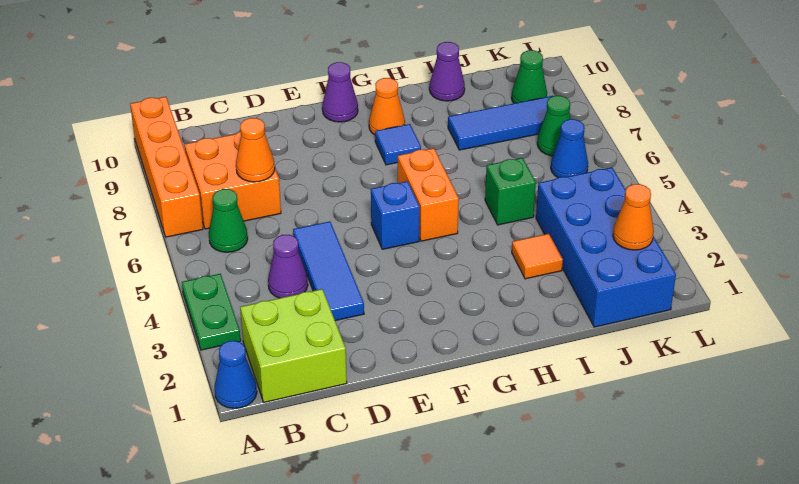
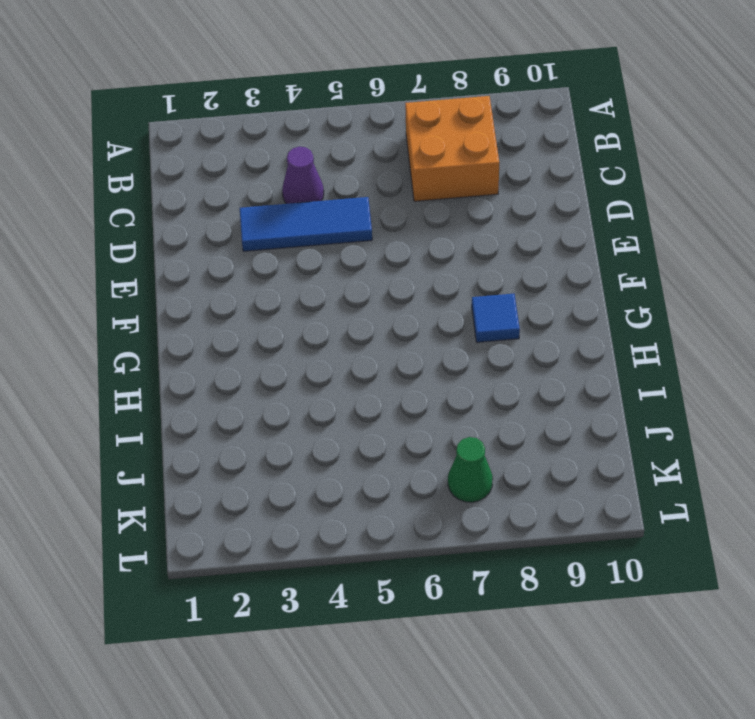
none -> blue cone A1 level 1
none -> green plate A3:A4 level 1
none -> orange brick A7:A10 level 1

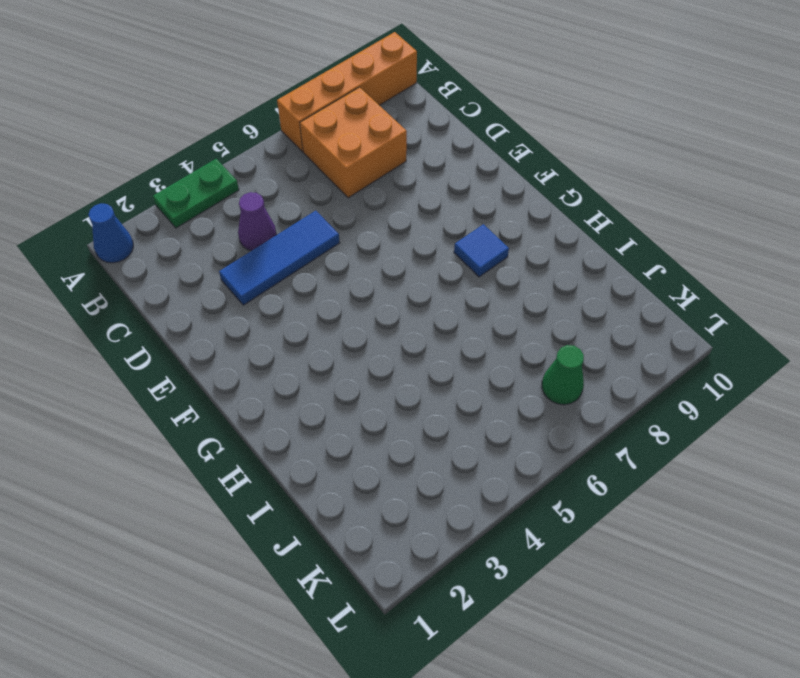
none -> lime brick B1:C2 level 1
none -> green cone B6 level 1
none -> blue brick F5 level 1

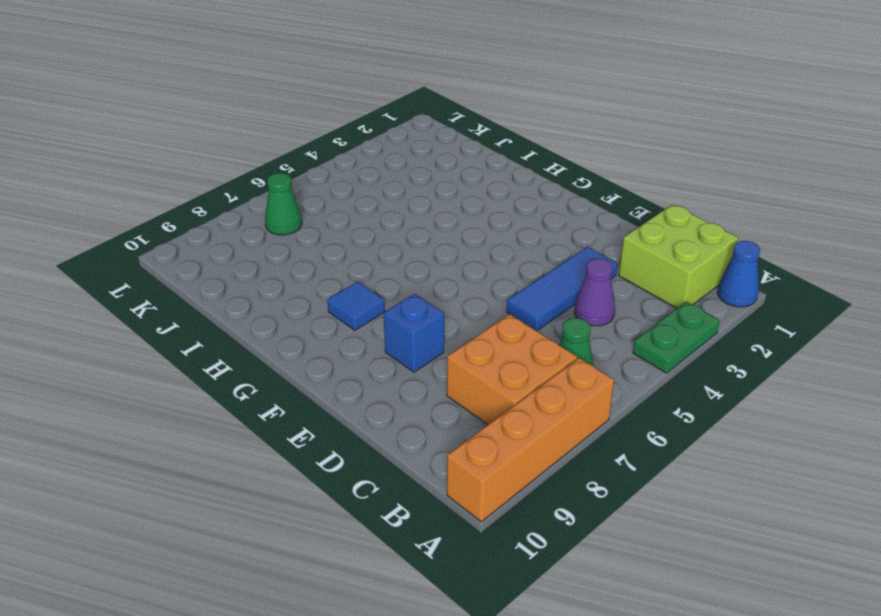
blue brick E8 level 1 -> blue brick F5 level 1
none -> purple cone F10 level 1
none -> orange brick G5:G6 level 1
none -> orange cone G9 level 1

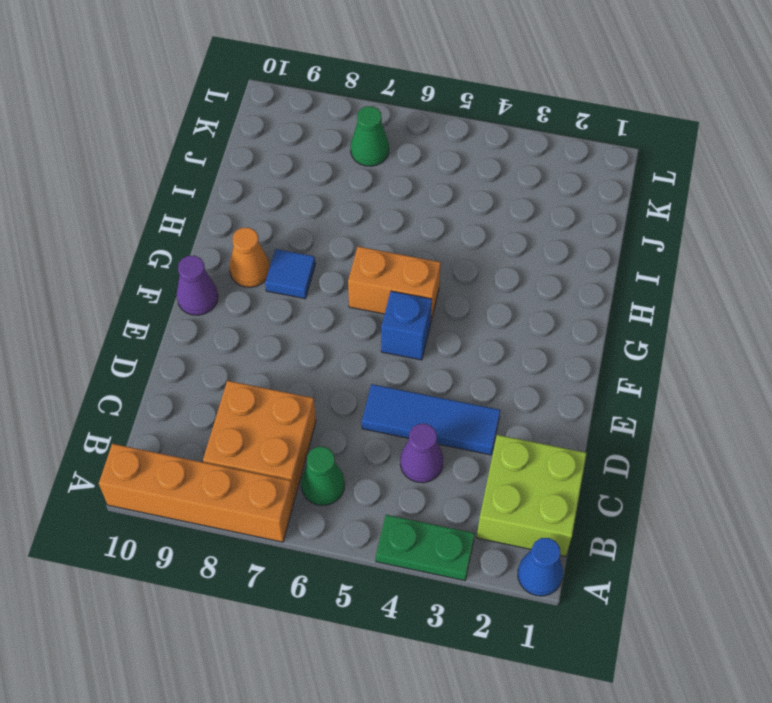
none -> orange tile I3 level 1
none -> green brick I5 level 1
none -> blue tile I8:K8 level 1

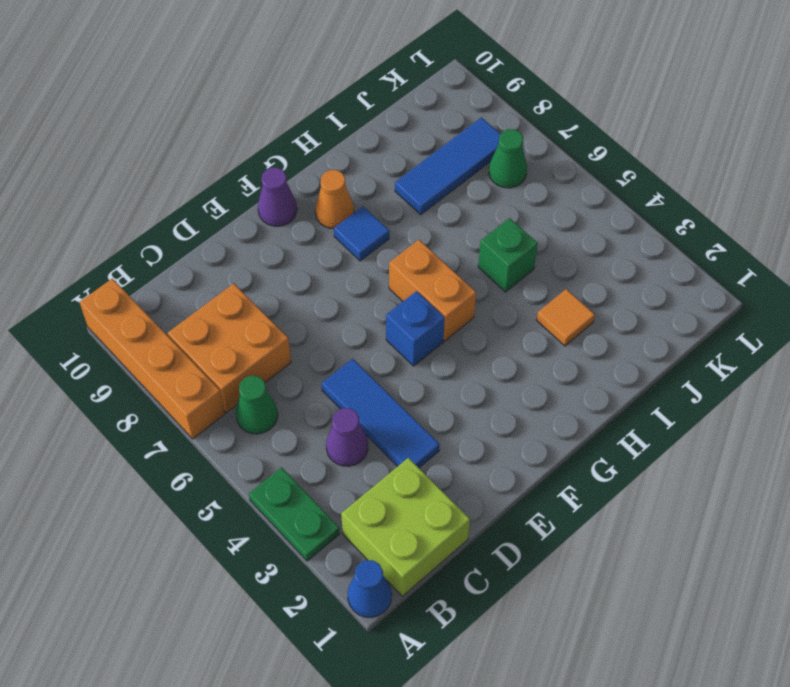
none -> purple cone I10 level 1
none -> blue brick J1:K4 level 1
none -> blue cone K6 level 1

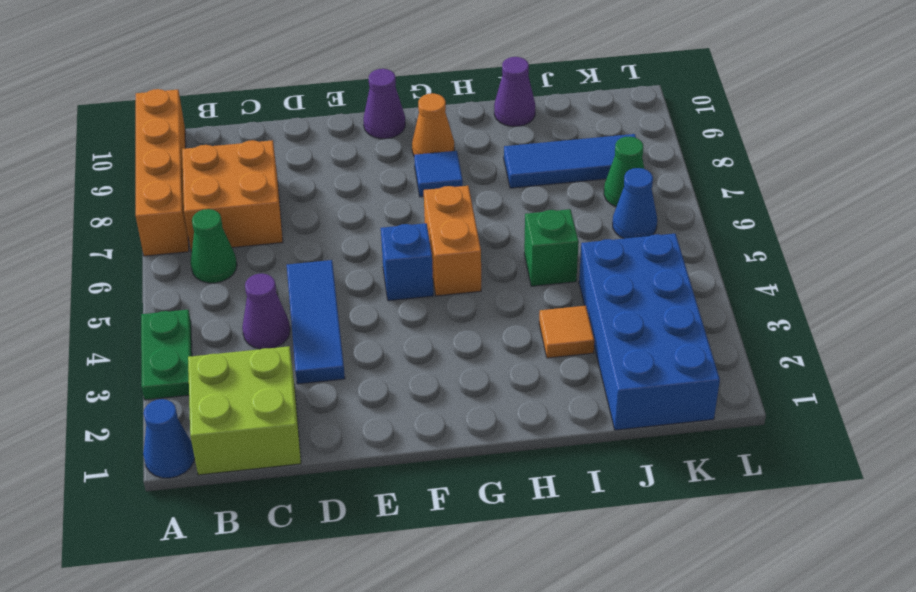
none -> green cone K9 level 1
none -> orange cone C7 level 2
none -> orange cone K2 level 2

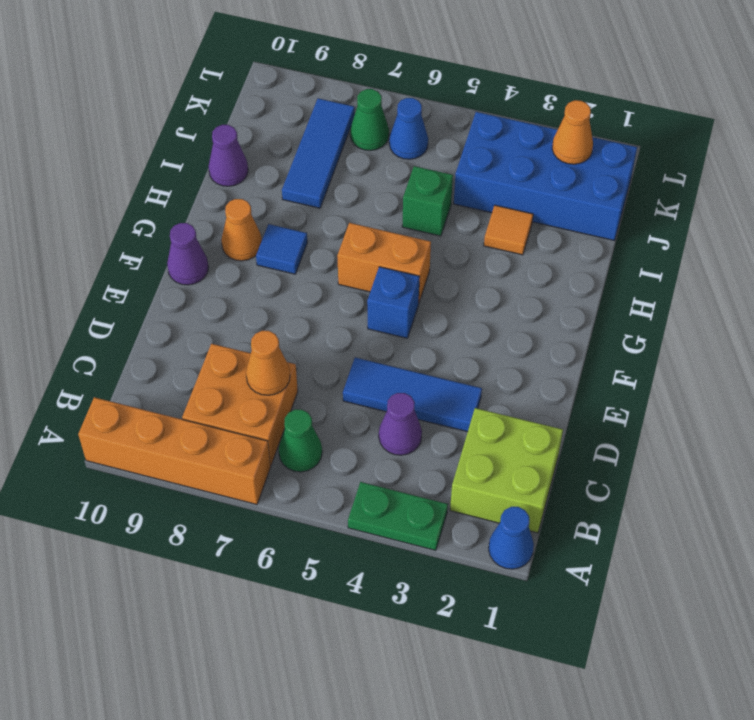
none -> green cone K9 level 1

